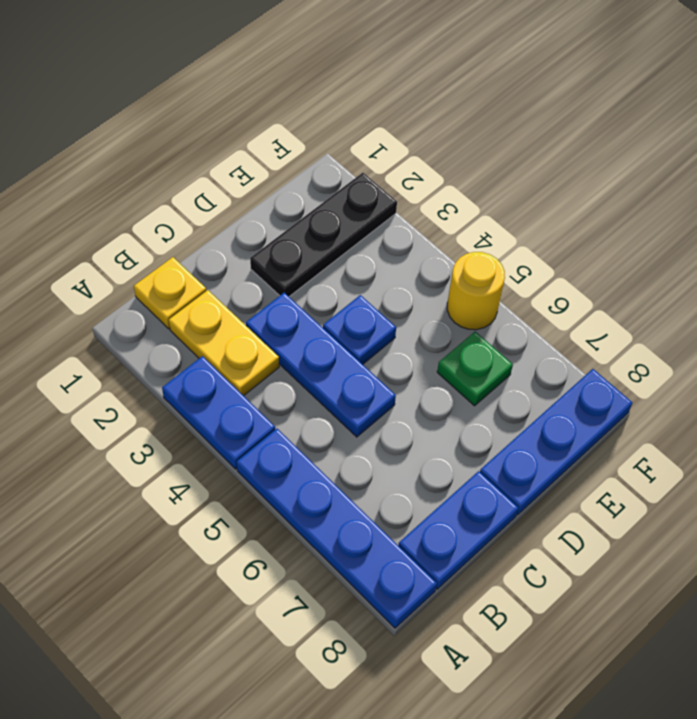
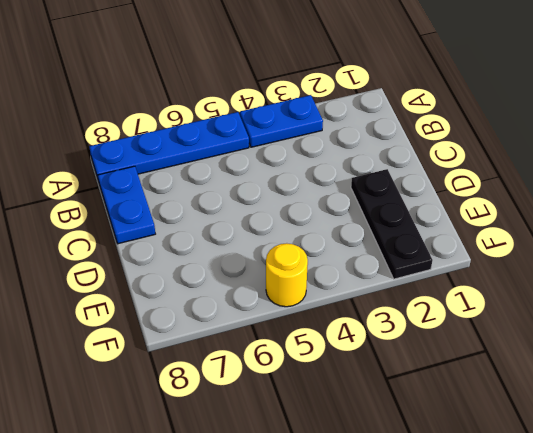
none -> yellow plate B1 level 1
none -> yellow plate B2:B3 level 1

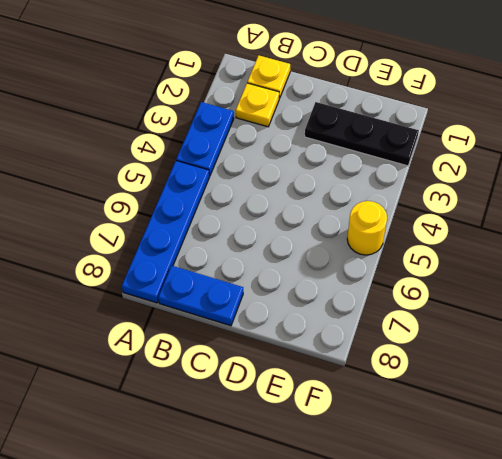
yellow plate B2 level 1 -> yellow plate B2:B3 level 1
none -> blue plate C3:C5 level 1
none -> blue plate D4 level 1

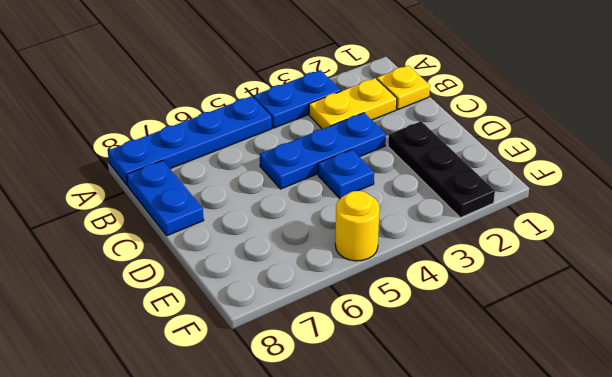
none -> blue plate D8:F8 level 1
none -> green plate E6 level 1

